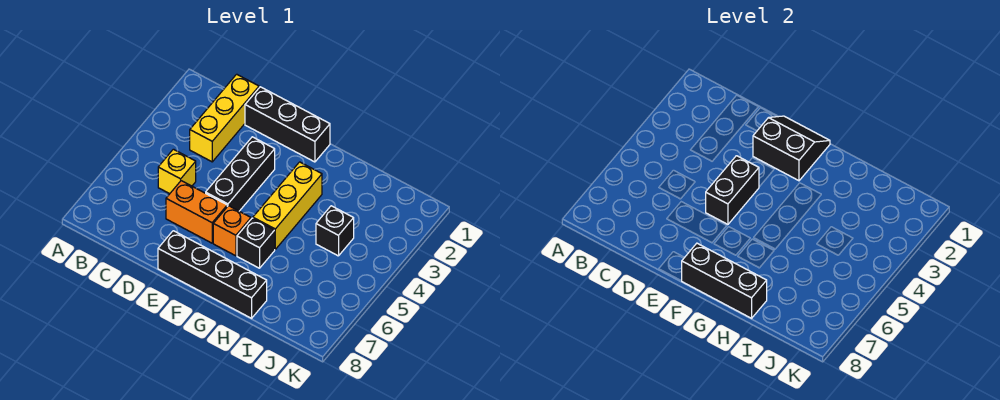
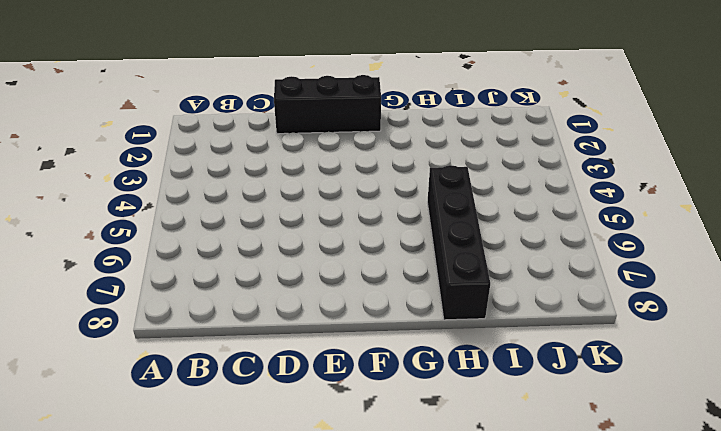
black brick H5:H8 level 1 -> black brick E8:H8 level 1
none -> yellow brick C1:C3 level 1
none -> yellow brick C5 level 1
none -> orange brick D6:E6 level 1

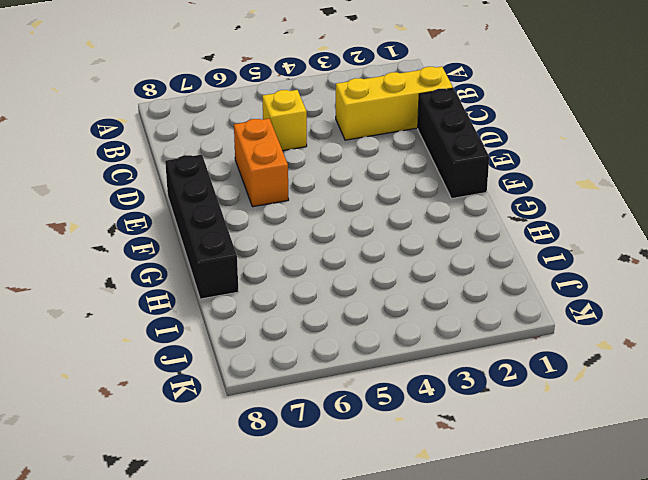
none -> black brick E3:E5 level 1
none -> orange brick F6 level 1
none -> yellow brick G3:G5 level 1

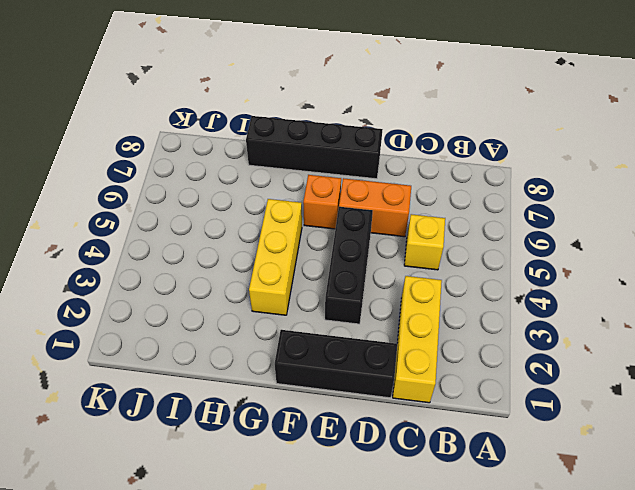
none -> black brick G6 level 1
none -> black brick I4 level 1
none -> black slope E1:F2 level 2 top 2

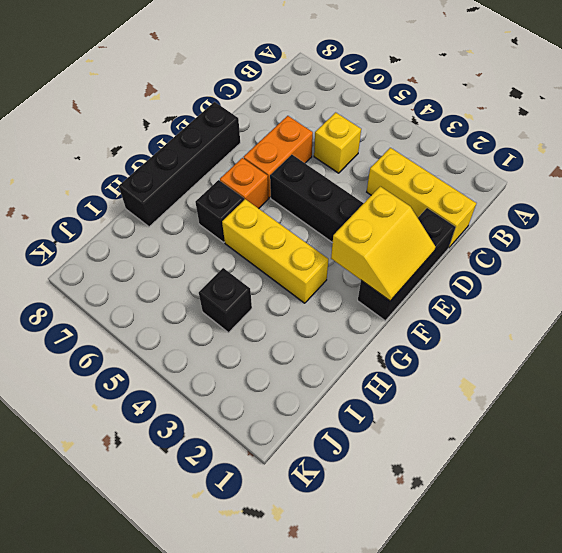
yellow slope E1:F2 level 2 top 2 -> black slope E1:F2 level 2 top 2
none -> black brick E4:E5 level 2
none -> black brick F8:H8 level 2

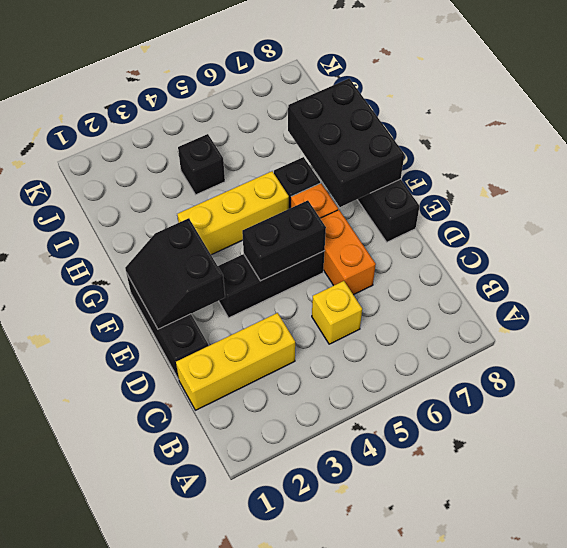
black brick F7:H8 level 2 -> black brick F8:H8 level 2

